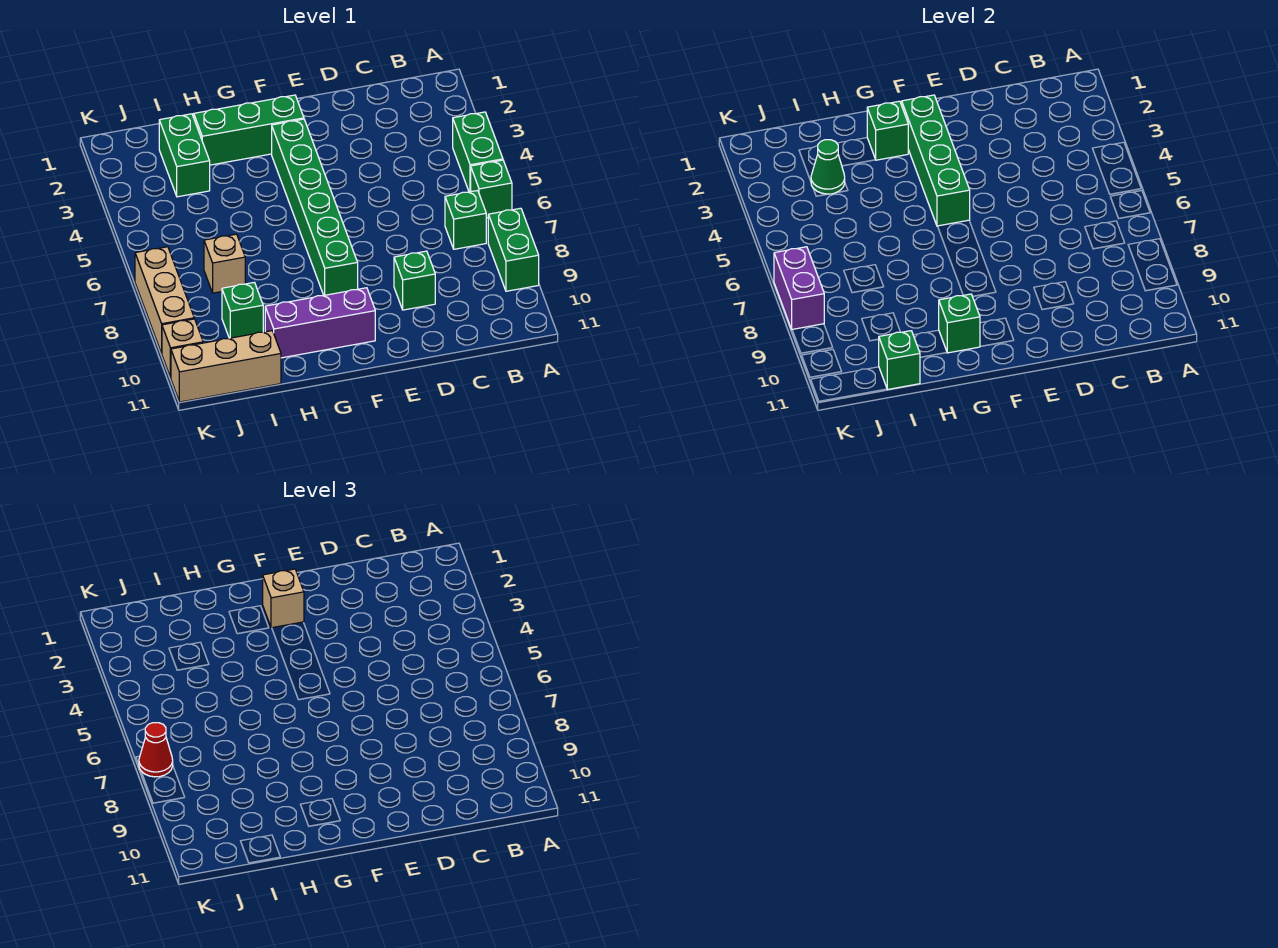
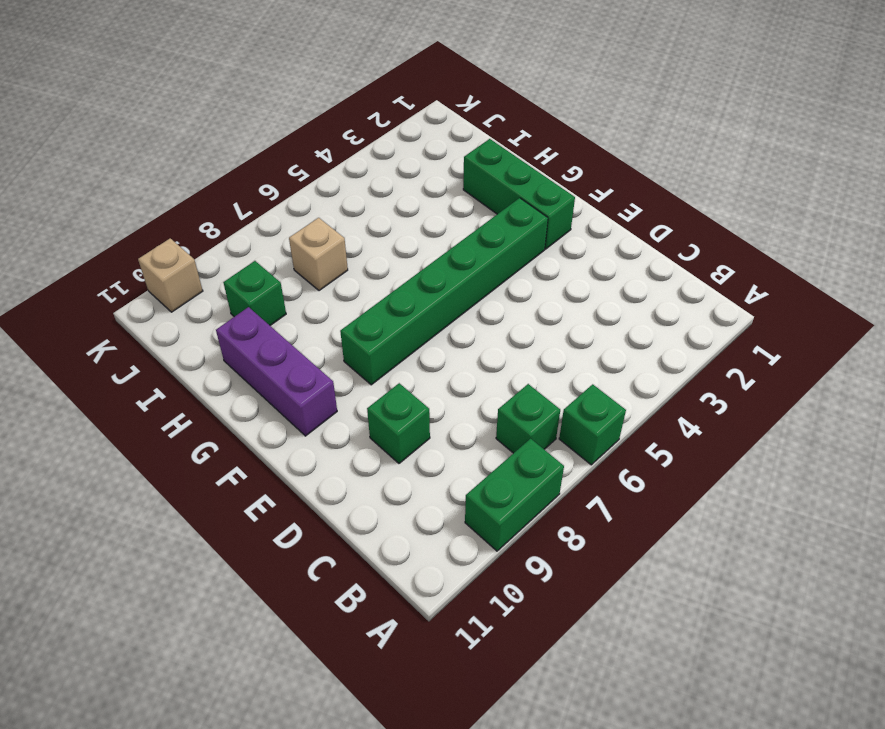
none -> green brick A4:A5 level 1
none -> green brick I2:I3 level 1
none -> tan brick I11:K11 level 1

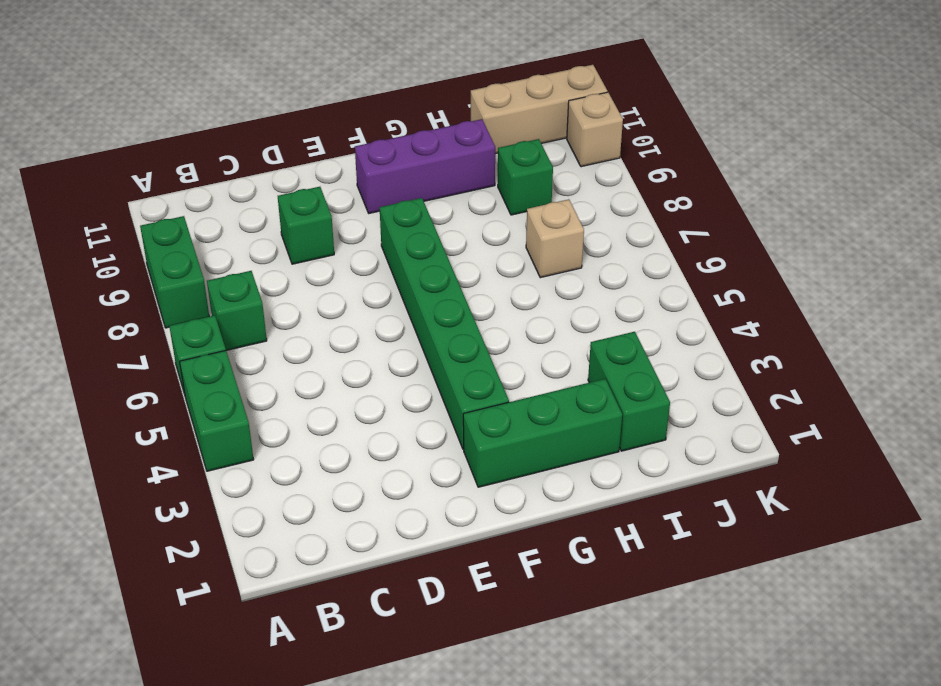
none -> tan brick K7:K9 level 1
none -> green brick F2:F5 level 2
none -> green brick G2 level 2

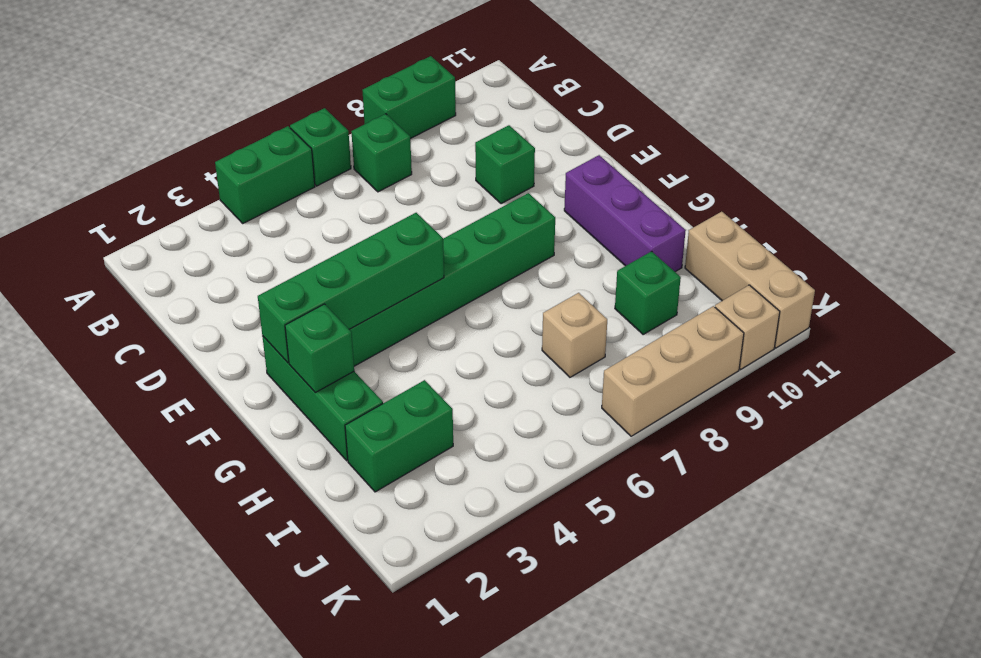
none -> green brick G10 level 2
none -> green cone I3 level 2
none -> green brick I11 level 2

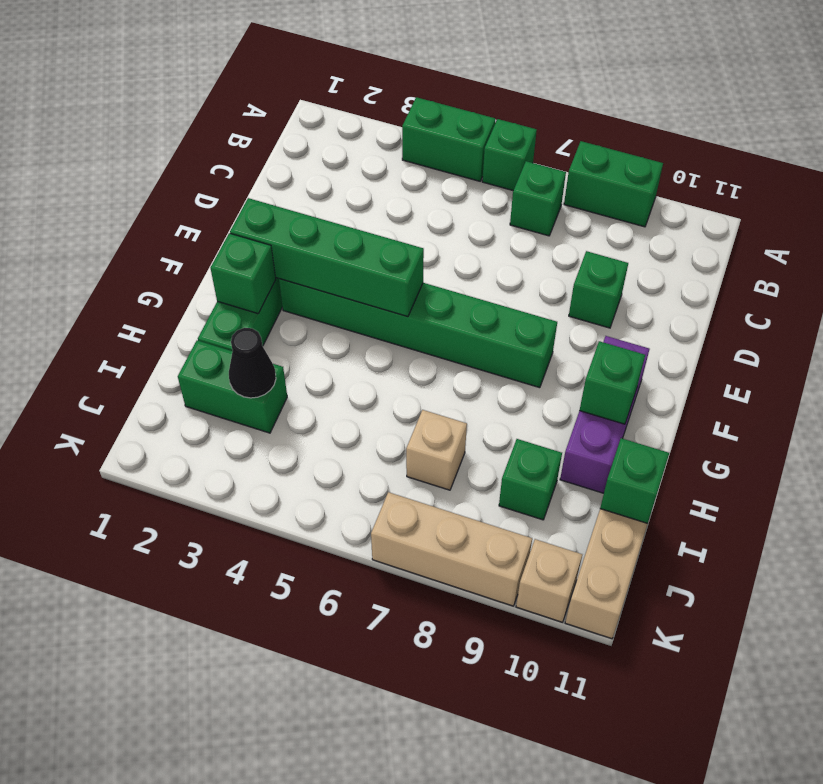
black cone I3 level 2 -> green cone I3 level 2
none -> purple brick K7:K8 level 2
none -> tan brick F2 level 3
none -> red cone K7 level 3

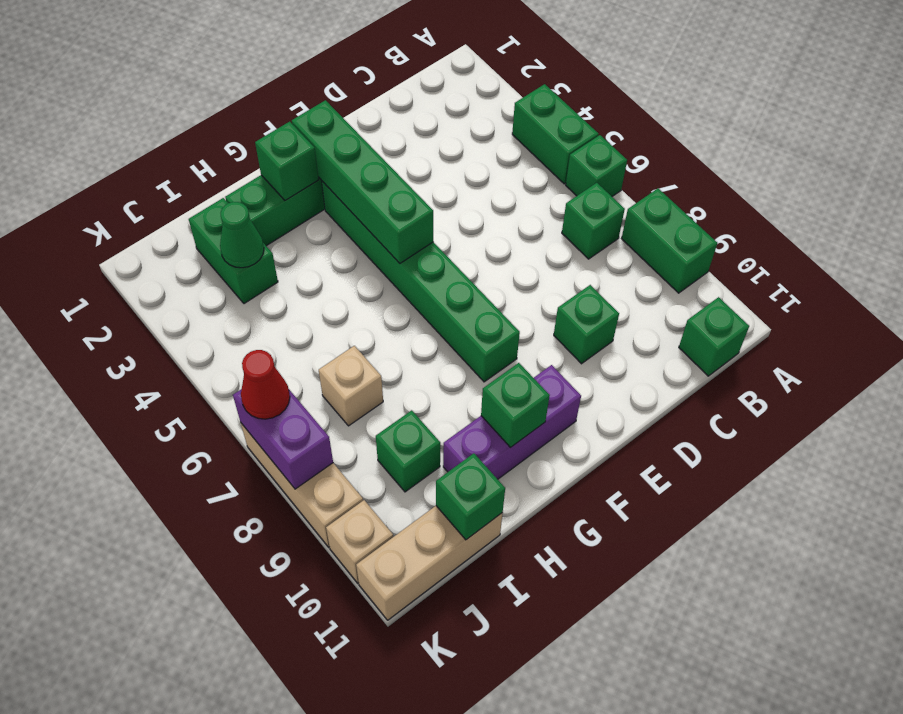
green brick B11 level 1 -> none
none -> tan brick F2 level 3

